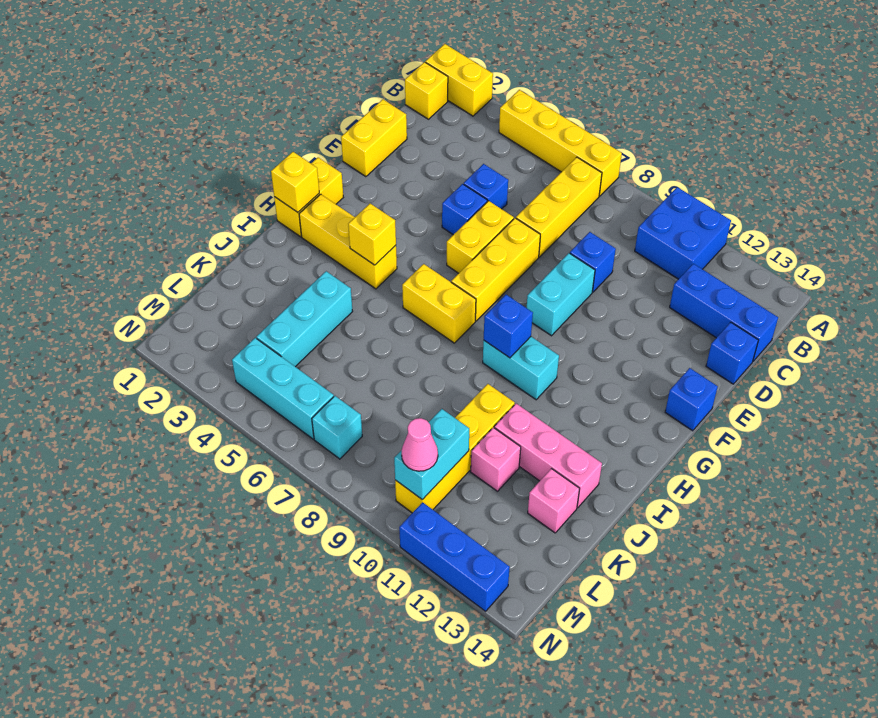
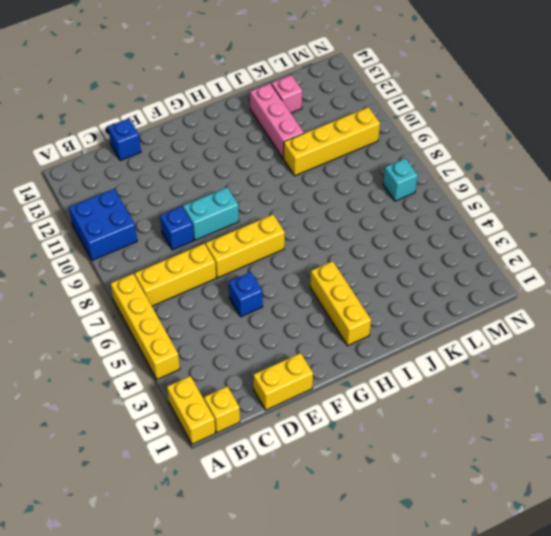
none -> blue brick C12:C14 level 1
none -> blue brick D5 level 1
none -> yellow brick E6:F6 level 1
none -> blue brick F14 level 1

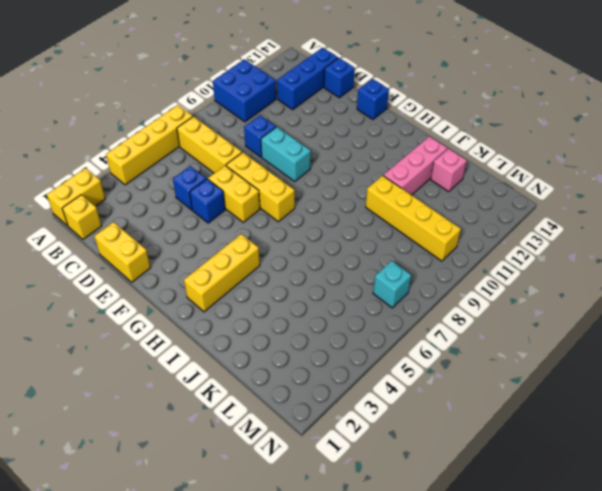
none -> yellow brick G1:H1 level 1
none -> yellow brick H6:H7 level 1
none -> cyan brick H9:H10 level 1
none -> cyan brick J4:L4 level 1

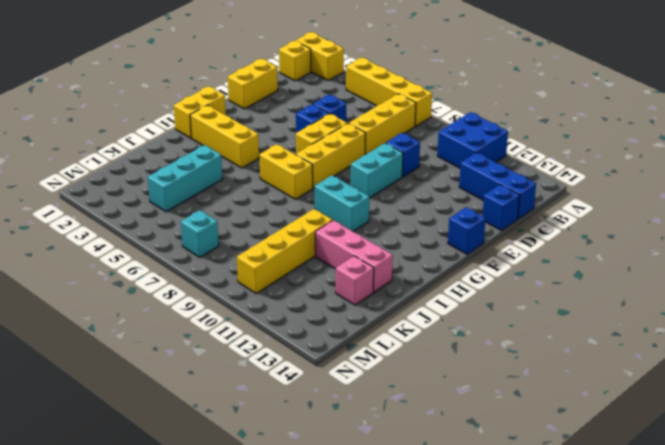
none -> pink brick K11 level 1
none -> cyan brick M4:M6 level 1
none -> blue brick N11:N13 level 1
none -> yellow brick H1 level 2

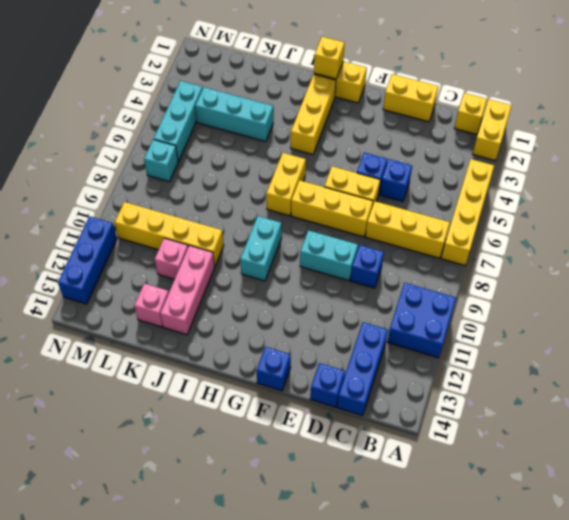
none -> yellow brick H4 level 2
none -> blue brick H9 level 2
none -> cyan brick L10:M10 level 2
none -> pink cone M10 level 3

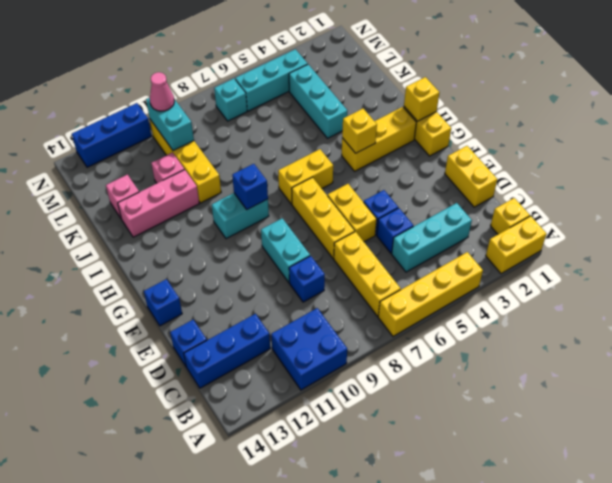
cyan brick C3:C5 level 1 -> none

